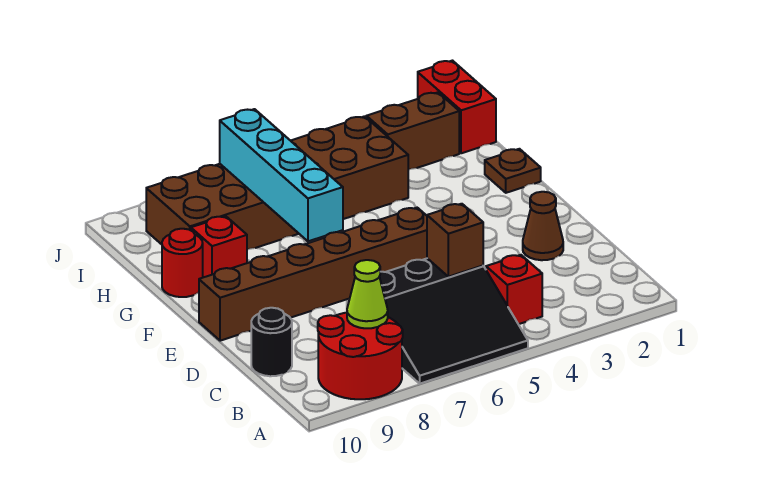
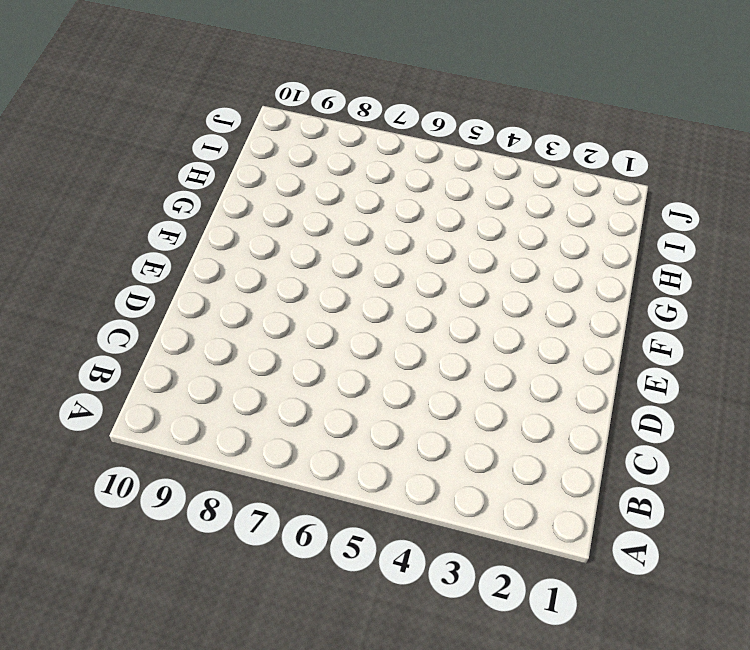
none -> black slope A5:C7 level 1 top C
none -> red round brick A8:B9 level 1
none -> red brick B4 level 1

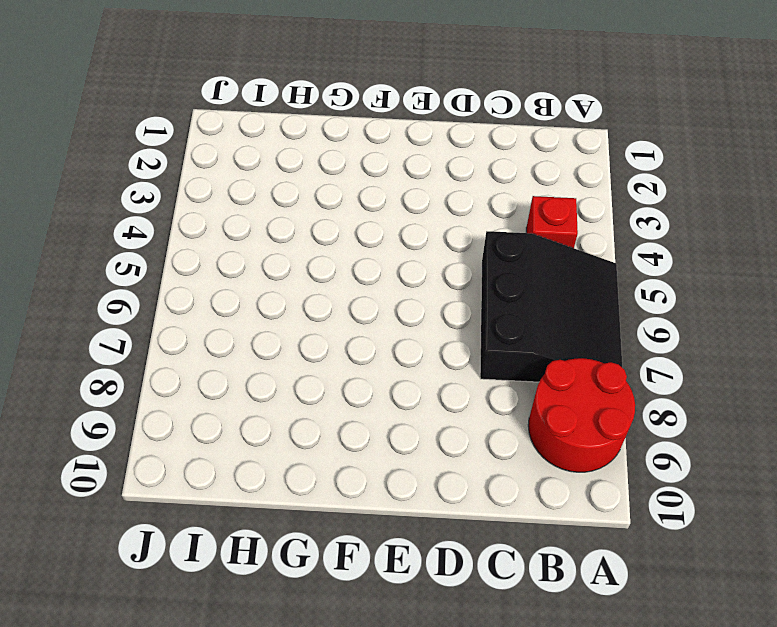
none -> black round brick C10 level 1
none -> brown cone D2 level 1
none -> brown brick E5:E10 level 1

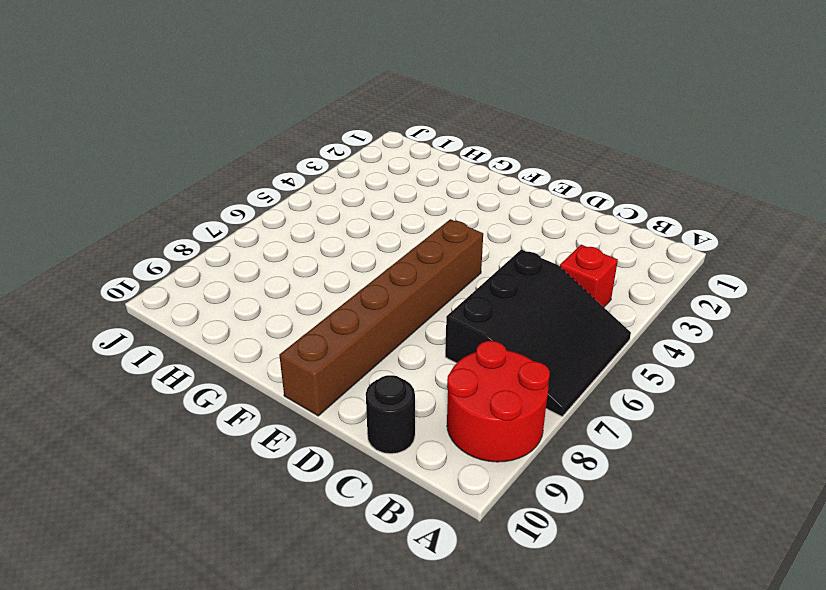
none -> brown cone D2 level 1
none -> brown plate G1 level 1
none -> red brick G9 level 1

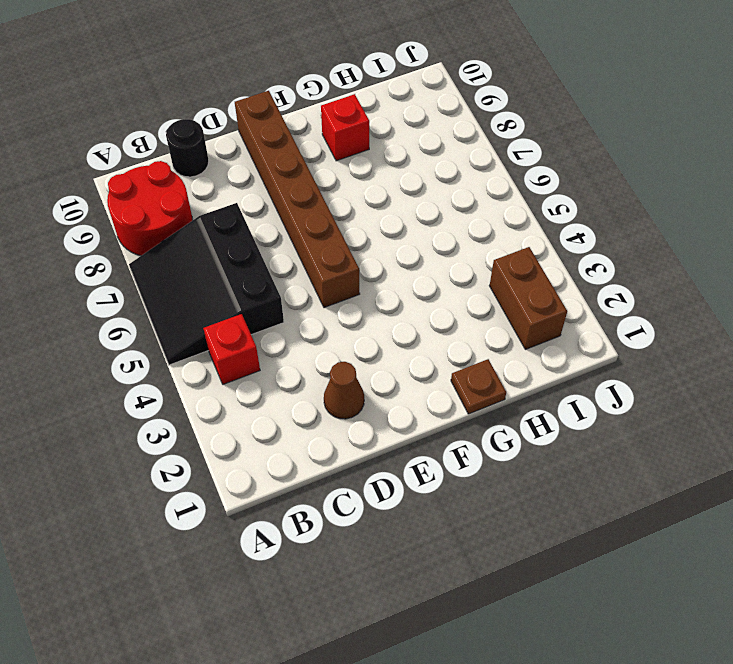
none -> red round brick G10 level 1
none -> brown brick H4:I9 level 1
none -> red brick I1:J1 level 1

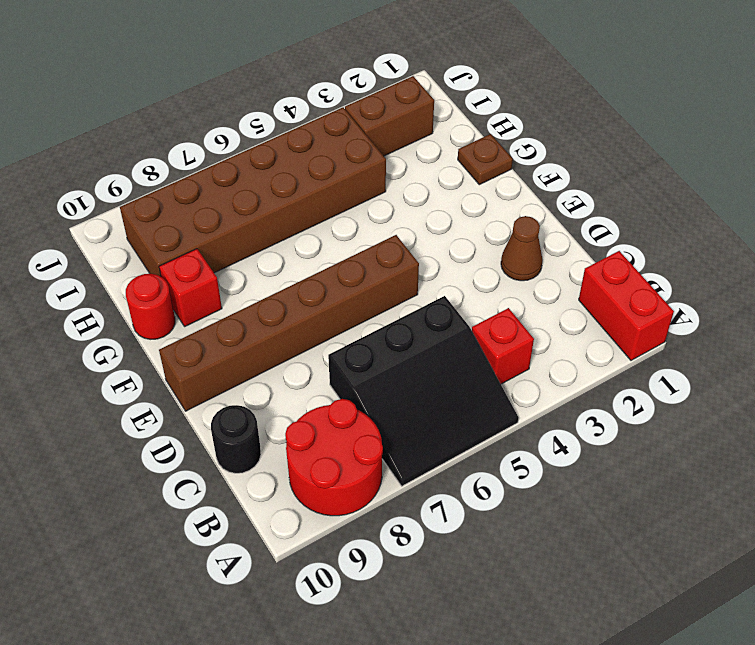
red brick A1:B1 level 1 -> red brick I1:J1 level 1
none -> lime cone B8 level 2
none -> brown brick C5 level 2
none -> cyan brick F7:I7 level 2

